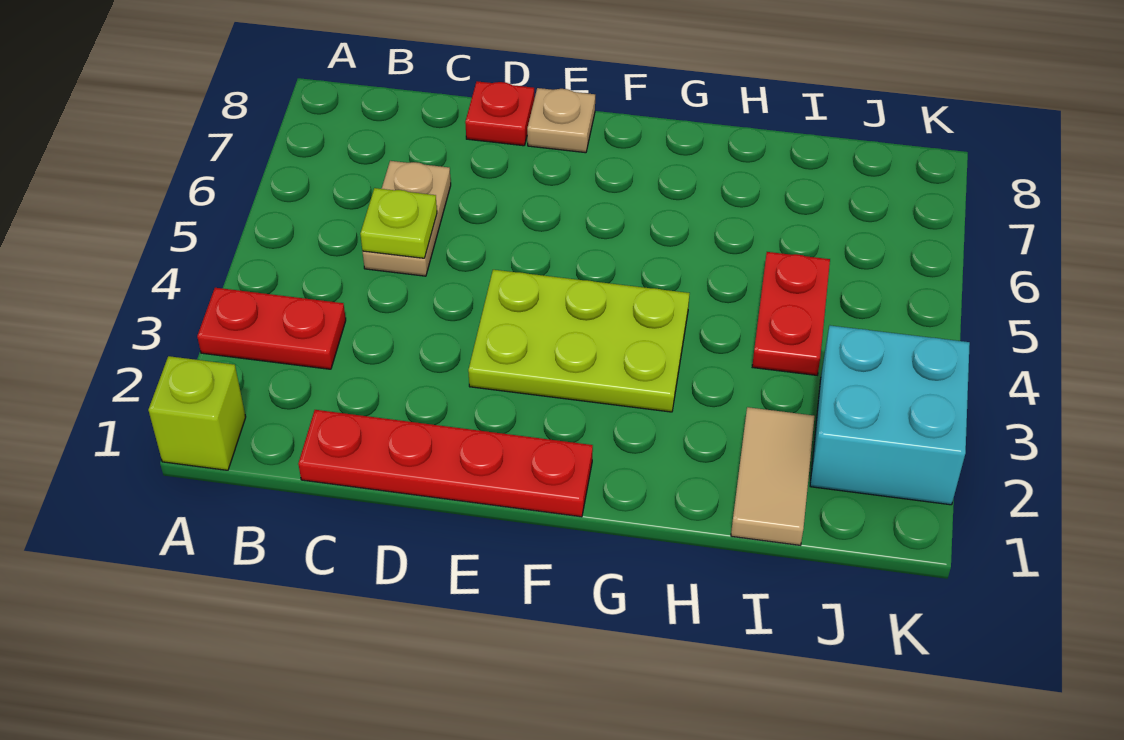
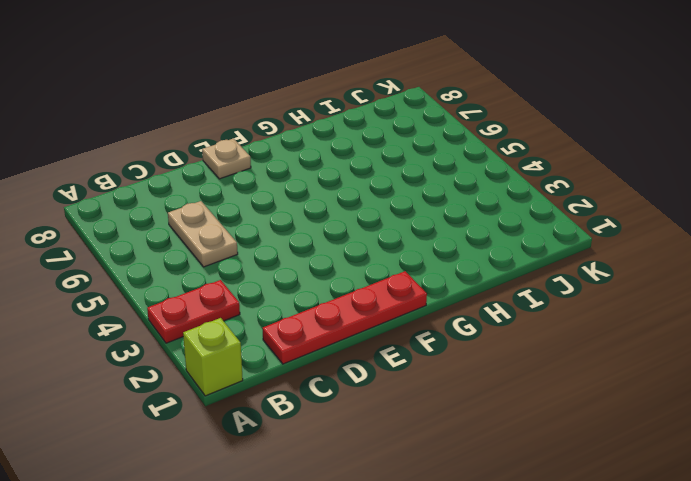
none -> red plate D8 level 1
none -> lime plate E3:G4 level 1

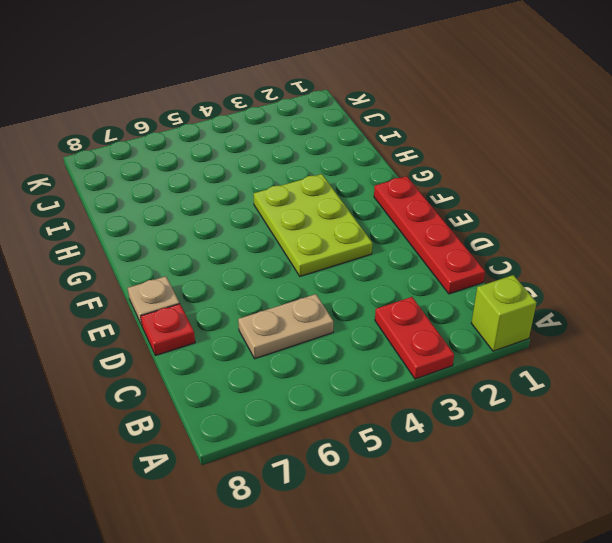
none -> tan tile I1:I2 level 1
none -> red plate I4:I5 level 1

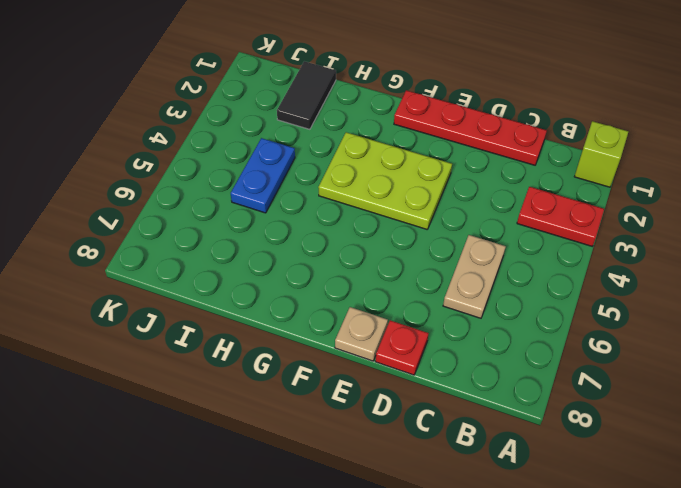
black tile I1:I2 level 1 -> tan tile I1:I2 level 1
blue plate I4:I5 level 1 -> red plate I4:I5 level 1
none -> cyan brick J2:K3 level 1
none -> lime plate C5 level 2

